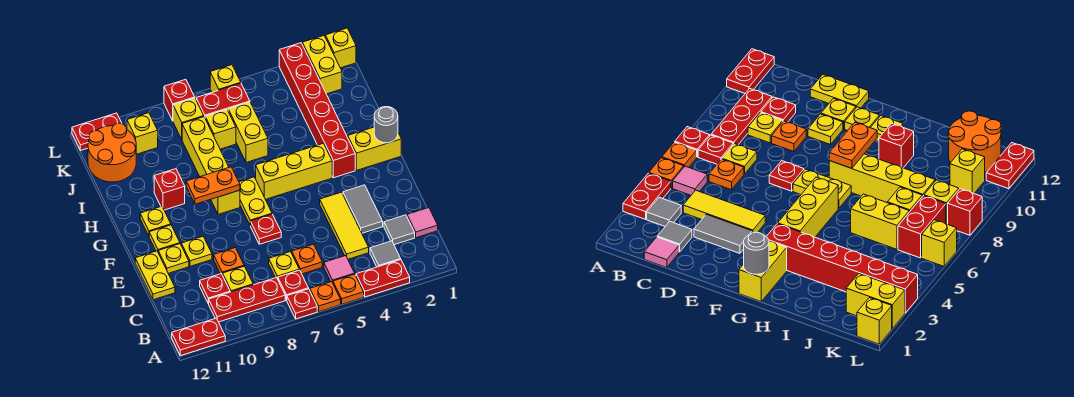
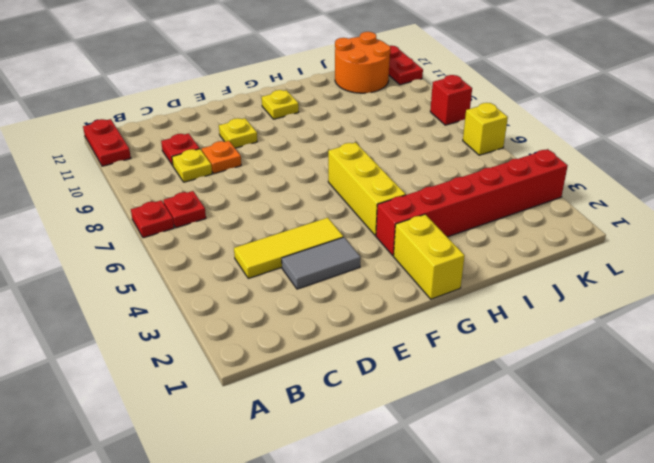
none -> red plate A3:A4 level 1
none -> orange plate A5 level 1
none -> orange plate A6 level 1
none -> grey tile B3 level 1

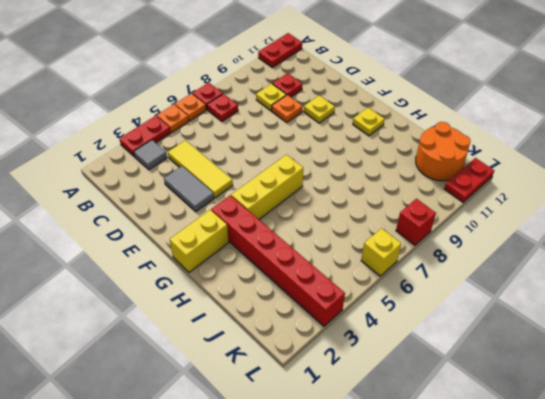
none -> pink tile B5 level 1
none -> red plate B8:B10 level 1
none -> pink tile C1 level 1
none -> grey tile C2 level 1

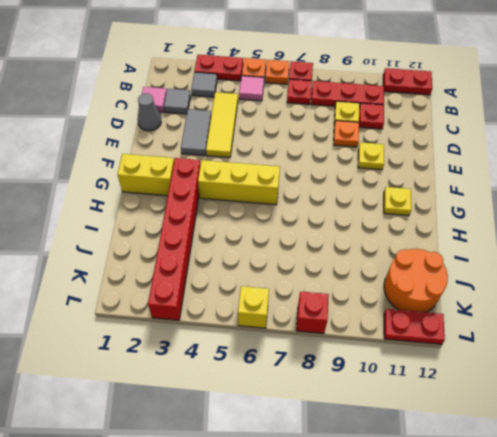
grey cone D1 level 1 -> none
none -> orange plate C6 level 1
none -> yellow plate C7 level 1
none -> yellow plate D12:E12 level 1
none -> red plate E7 level 1

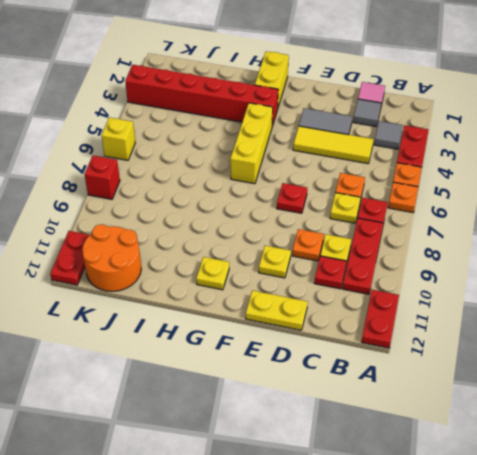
none -> red plate A7 level 1
none -> pink tile B5 level 1
none -> yellow plate E11 level 1
none -> yellow plate F7:G7 level 1

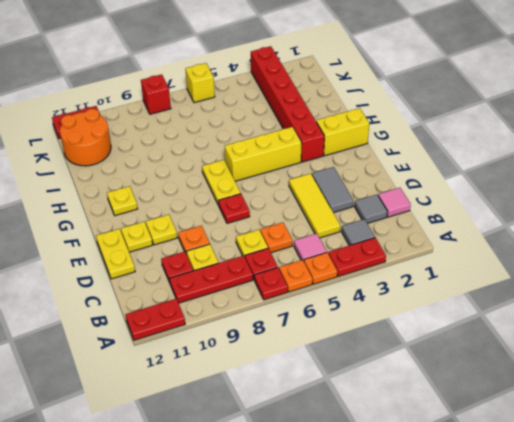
none -> yellow plate F11 level 1
none -> yellow brick G8:J8 level 1
none -> red brick H10 level 1
none -> yellow brick I6:J6 level 1

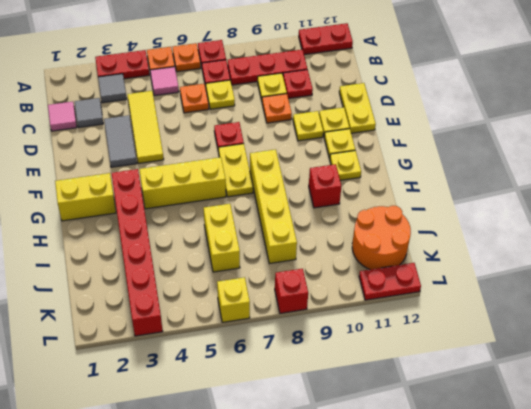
none -> yellow brick J7 level 1
none -> yellow brick K2:L2 level 1
none -> red brick K6:K7 level 1
none -> yellow brick K8 level 1

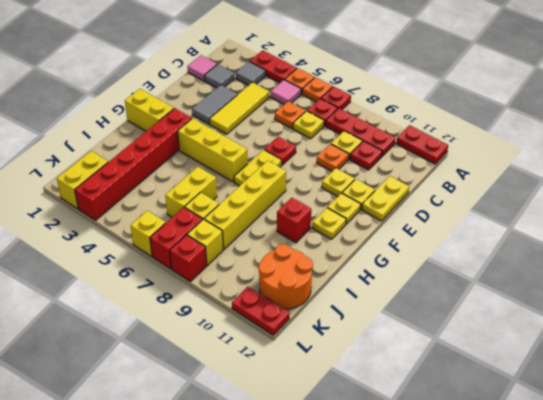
red brick K7:L7 level 1 -> red brick K6:K7 level 1
none -> yellow brick K10 level 1
none -> yellow brick L1 level 1
none -> grey round brick G1 level 2
none -> orange plate G8:G9 level 2

